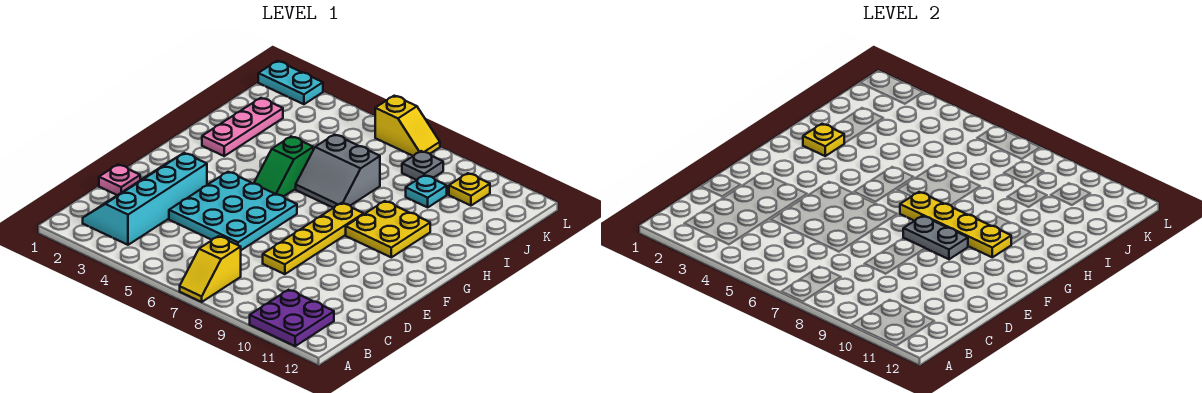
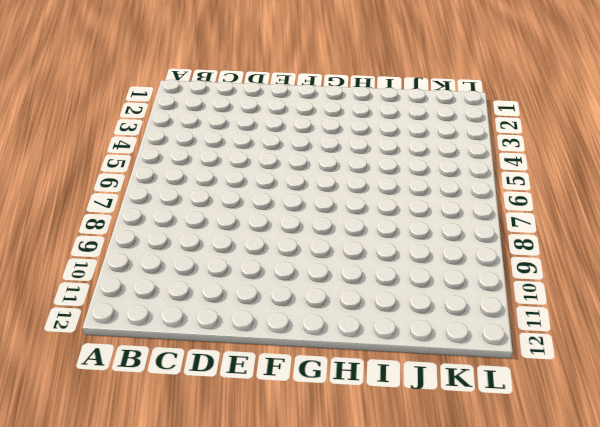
none -> yellow slope A7:B7 level 1 top B
none -> purple plate A10:B11 level 1
none -> cyan slope B2:E3 level 1 top 3

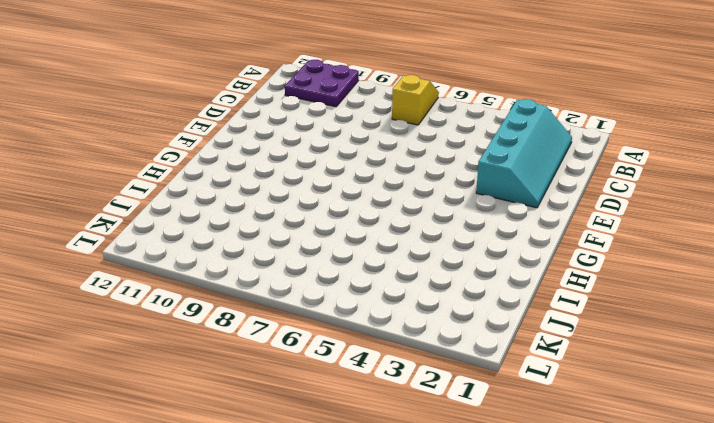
none -> pink plate D1 level 1
none -> cyan plate D4:F6 level 1
none -> yellow plate D8:G8 level 1

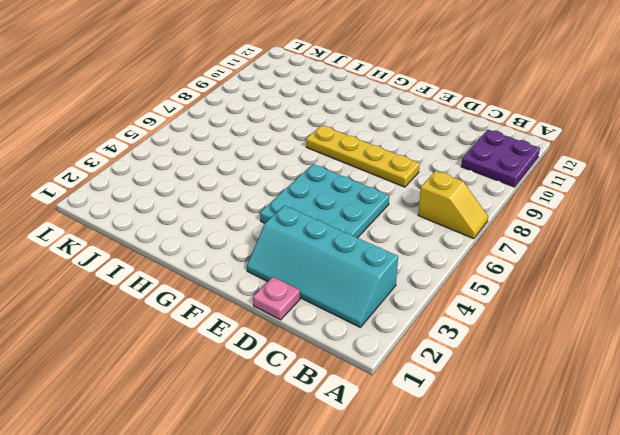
none -> green slope G5:H5 level 1 top H
none -> yellow plate G9:H10 level 1
none -> pink plate H2:J2 level 1

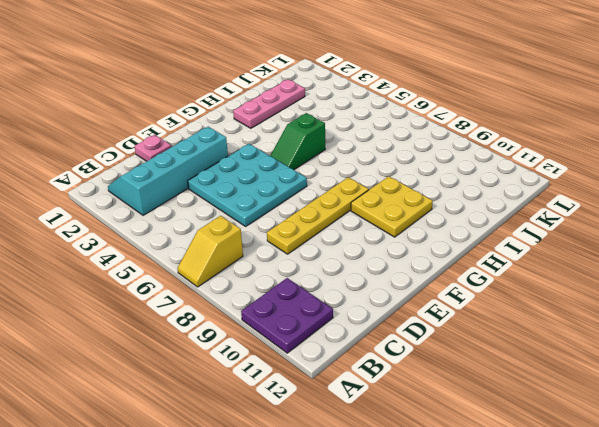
none -> grey slope H6:I7 level 1 top I
none -> cyan plate J9 level 1
none -> grey plate K8 level 1

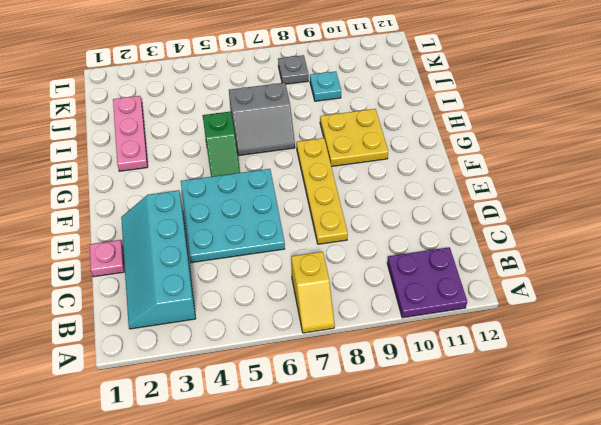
none -> yellow plate K10 level 1
none -> cyan plate L1:L2 level 1
none -> yellow slope L6:L7 level 1 top 6

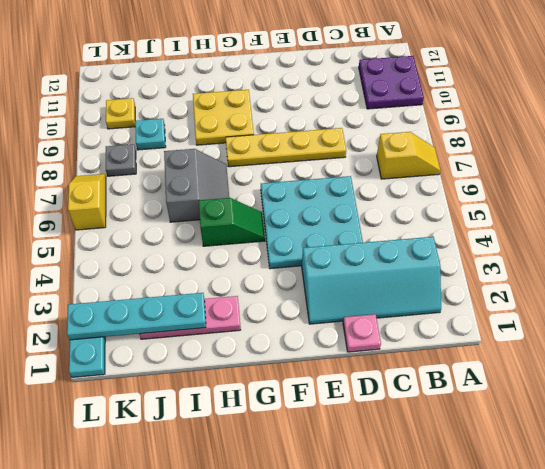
cyan plate I2:L2 level 2 -> none
none -> grey plate F8:F9 level 2
none -> yellow plate G7:G10 level 2
none -> yellow plate H2 level 2

